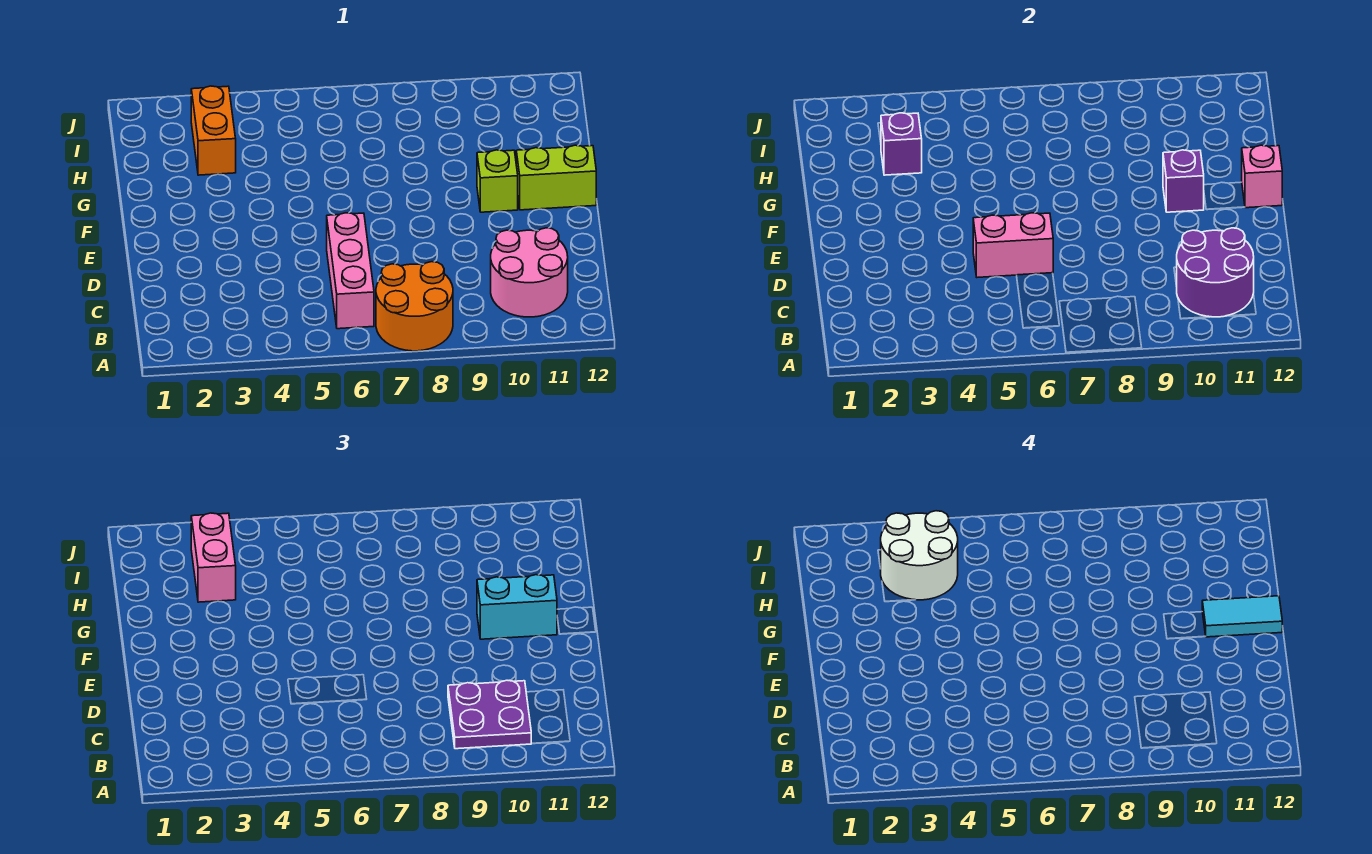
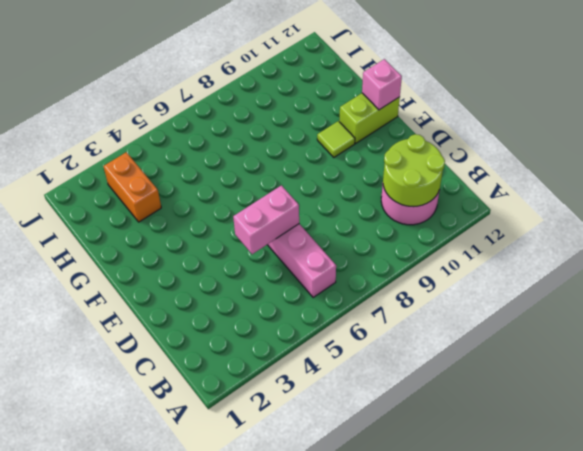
lime round brick B10:C11 level 2 -> purple round brick B10:C11 level 2
lime tile F10 level 1 -> lime brick F10 level 1
none -> orange round brick A7:B8 level 1
none -> purple brick F10 level 2
none -> purple brick H3 level 2

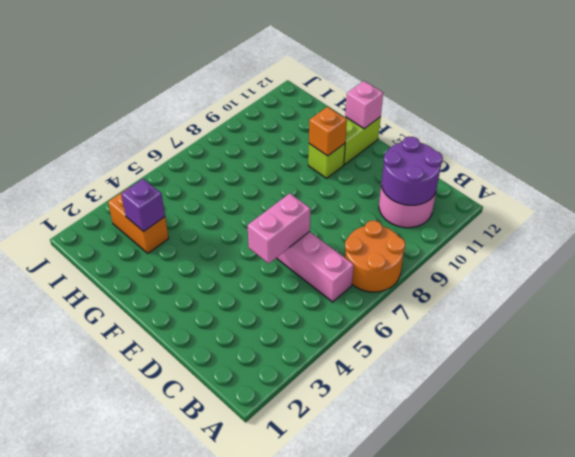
orange brick F10 level 2 -> purple brick F10 level 2
none -> purple plate B9:C10 level 3
none -> cyan brick F10:F11 level 3
none -> pink brick H3:I3 level 3

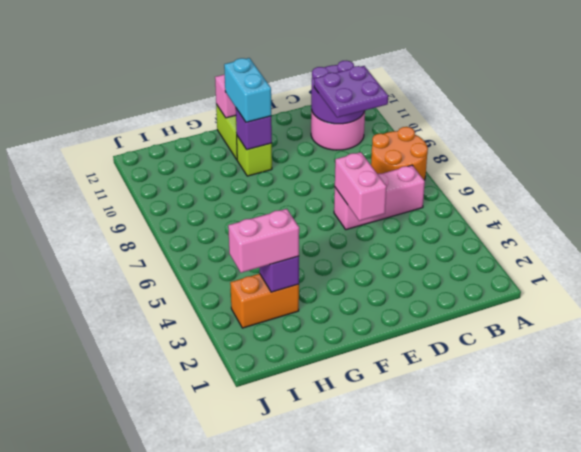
none -> cyan tile F11:F12 level 4
none -> white round brick H3:I4 level 4

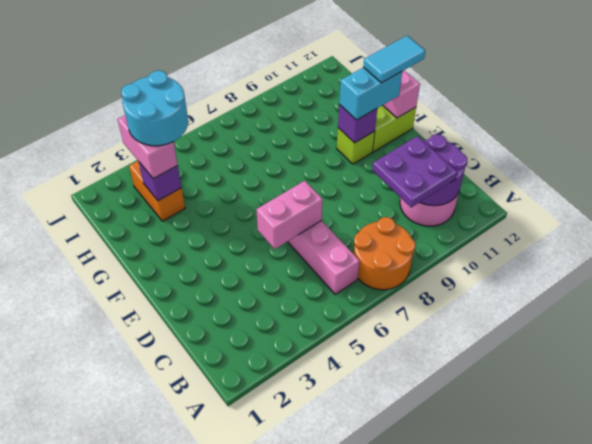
cyan round brick H3:I4 level 4 -> white round brick H3:I4 level 4

